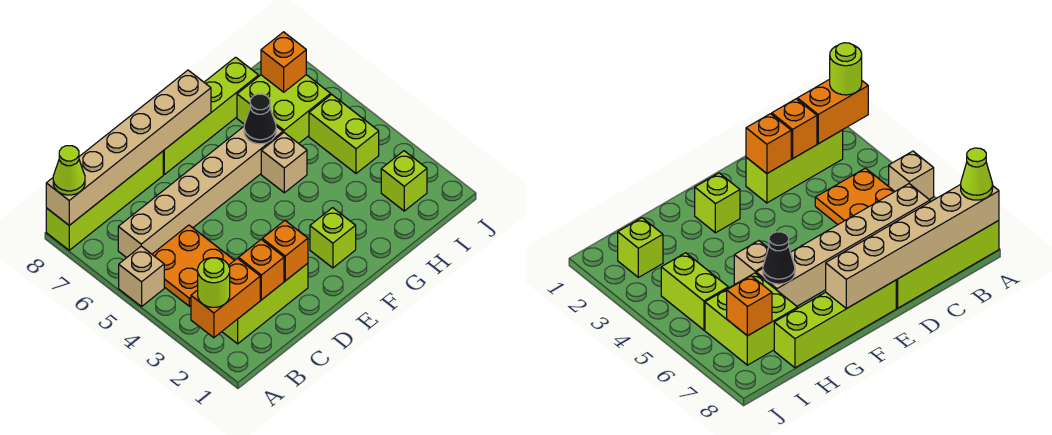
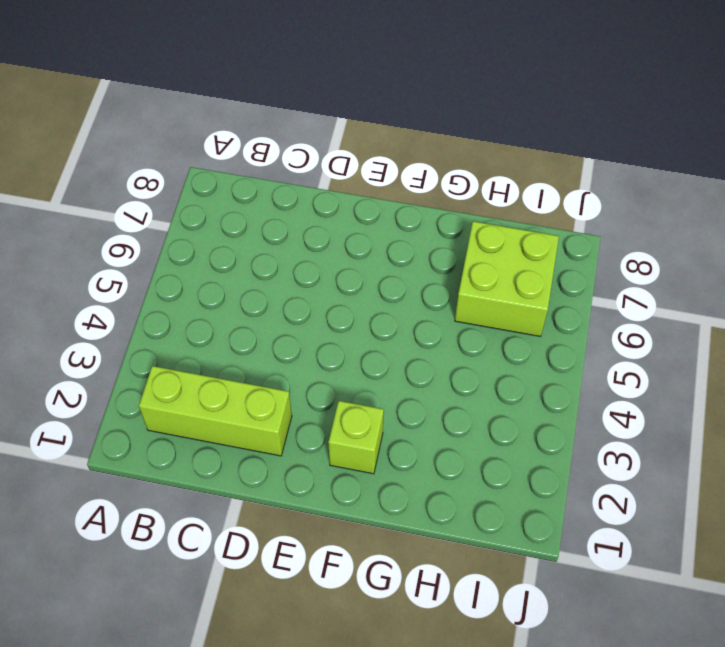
none -> tan brick A5 level 1
none -> lime brick A8:D8 level 1
none -> orange plate B4:C5 level 1

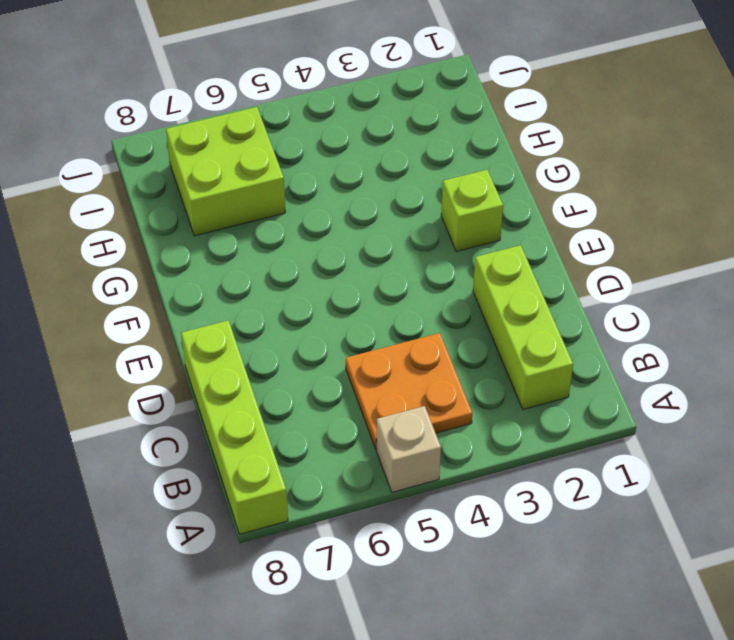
none -> tan brick B6:G6 level 1
none -> lime brick E8:H8 level 1
none -> tan brick G5 level 1

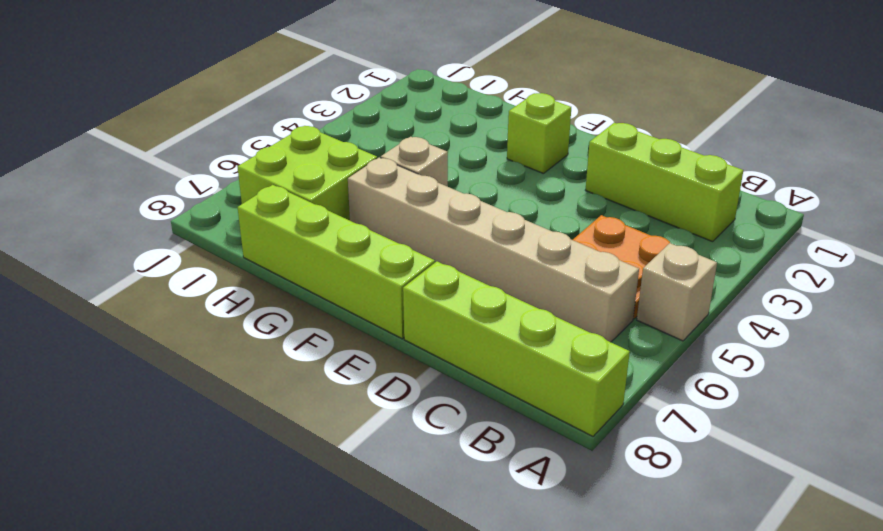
none -> lime brick I2 level 1
none -> lime brick I4:I5 level 1
none -> orange brick A2:B2 level 2

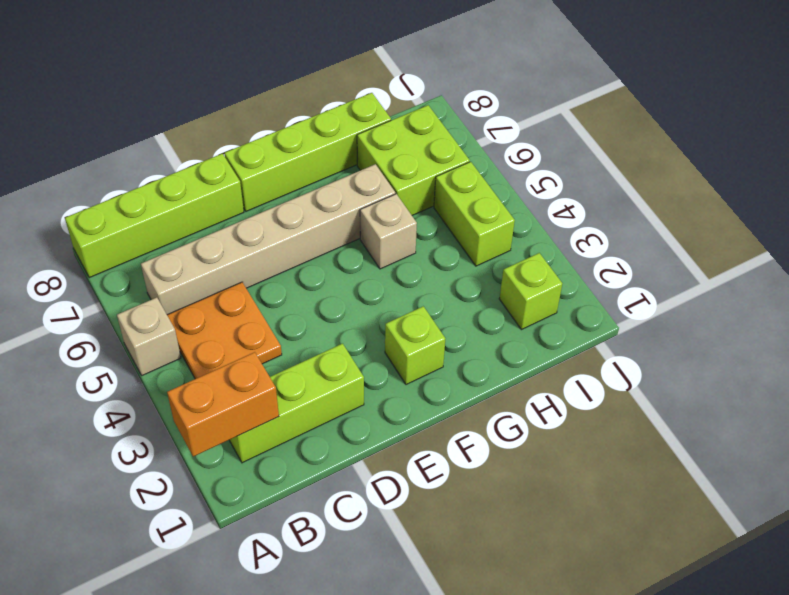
none -> tan brick A8:F8 level 2
none -> orange brick C2 level 2
none -> orange brick D2 level 2

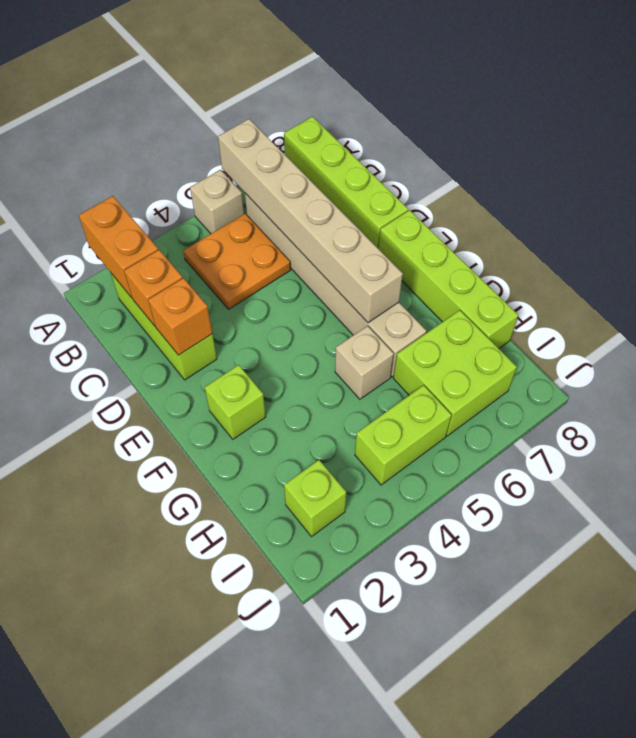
tan brick A6:F6 level 2 -> tan brick A8:F8 level 2
none -> black cone G6 level 2
none -> orange brick I7 level 2
none -> lime round brick A2 level 3

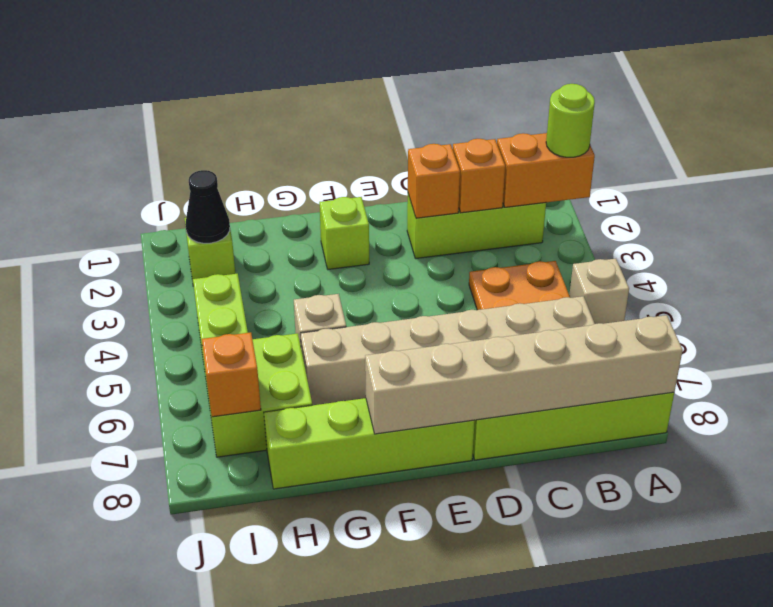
black cone I2 level 2 -> black cone G6 level 2
none -> lime cone A8 level 3

